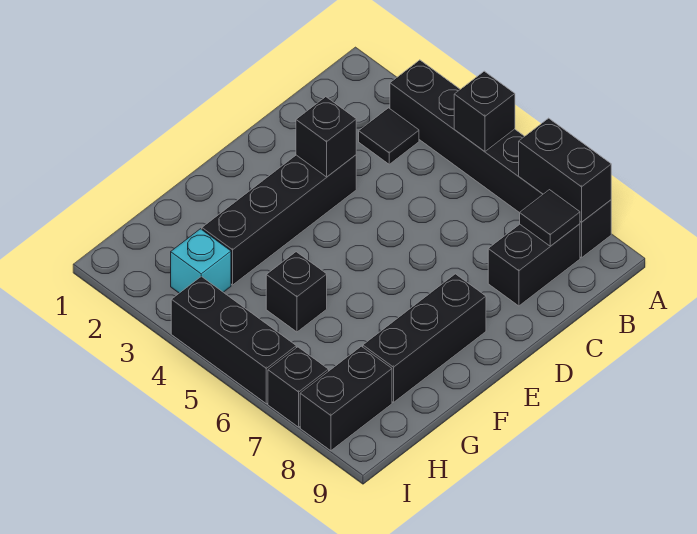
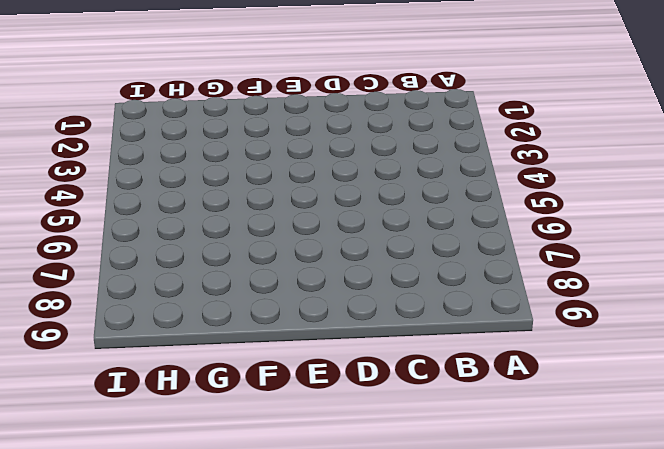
none -> black brick A3:A8 level 1
none -> black tile B3 level 1
none -> black brick B8:C8 level 1

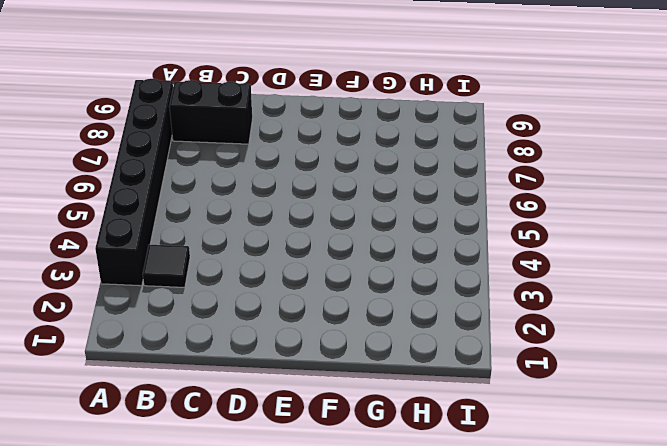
none -> black brick D3:G3 level 1
none -> black brick E8:G8 level 1
none -> black brick G5 level 1

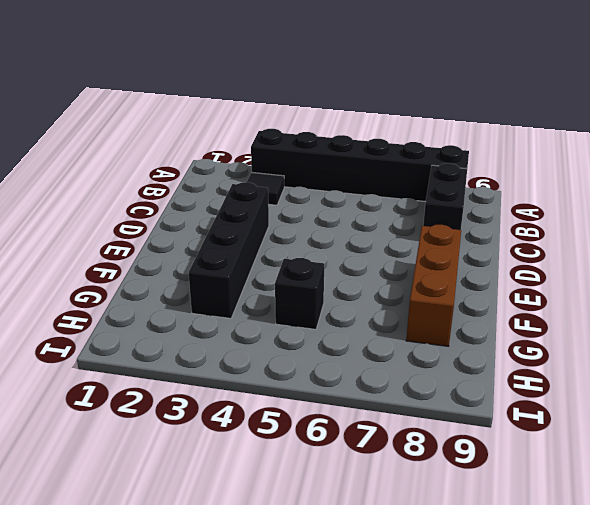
brown brick E8:G8 level 1 -> black brick E8:G8 level 1
none -> cyan brick H3 level 1
none -> black brick H8:I8 level 1
none -> black brick I4:I6 level 1

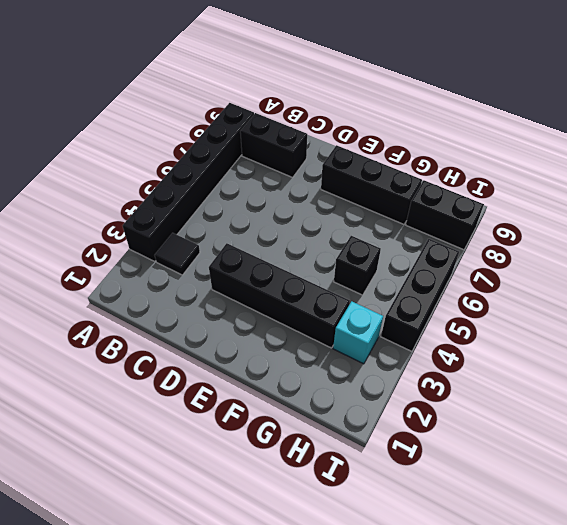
none -> black brick I7 level 1
none -> black brick A5 level 2
none -> black brick A7:A8 level 2

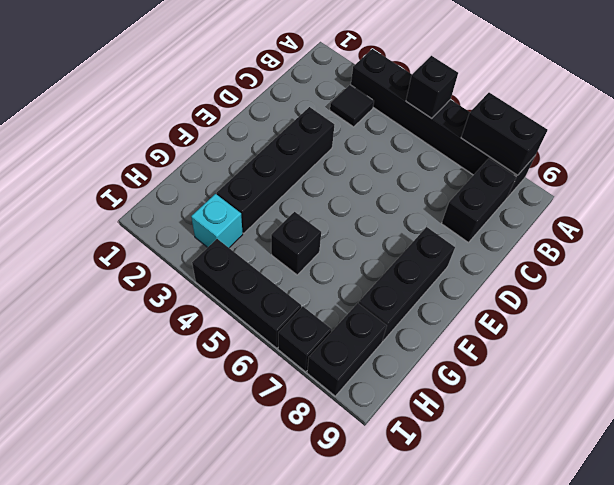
none -> black tile B8 level 2
none -> black brick D3 level 2

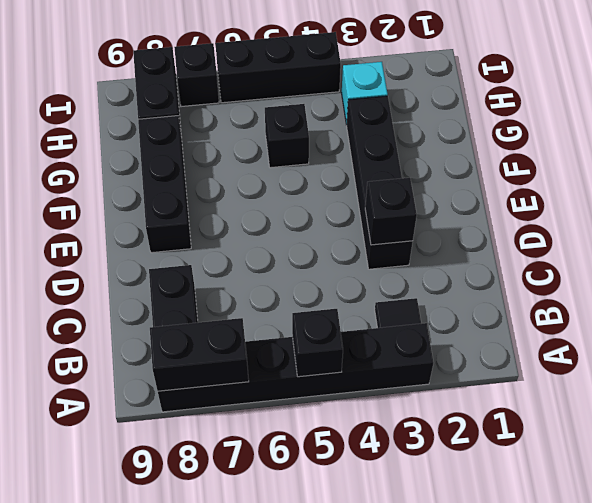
none -> black tile B8 level 2

